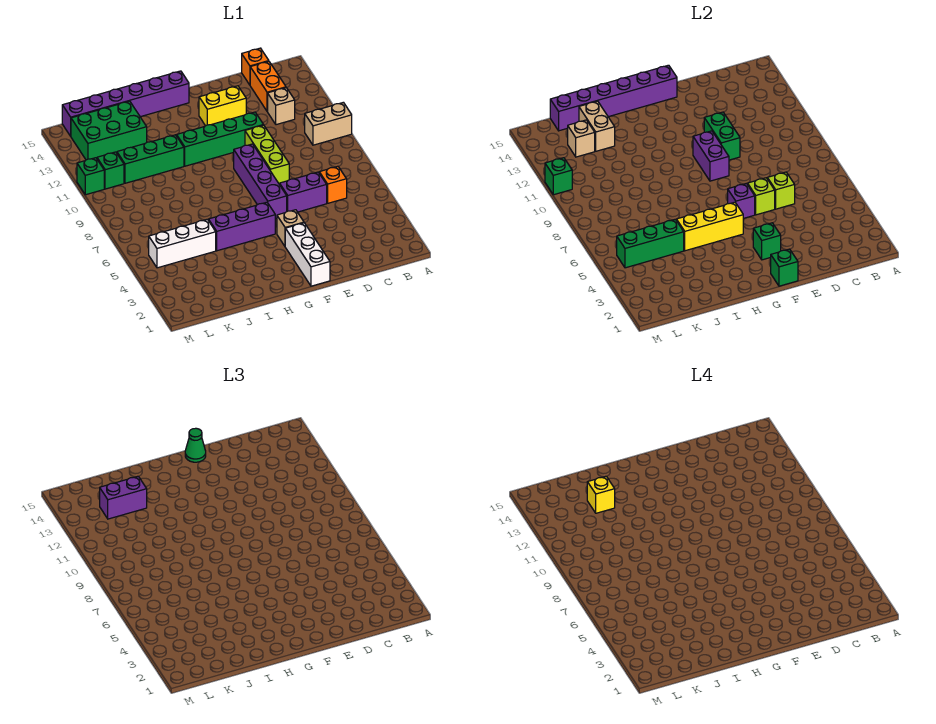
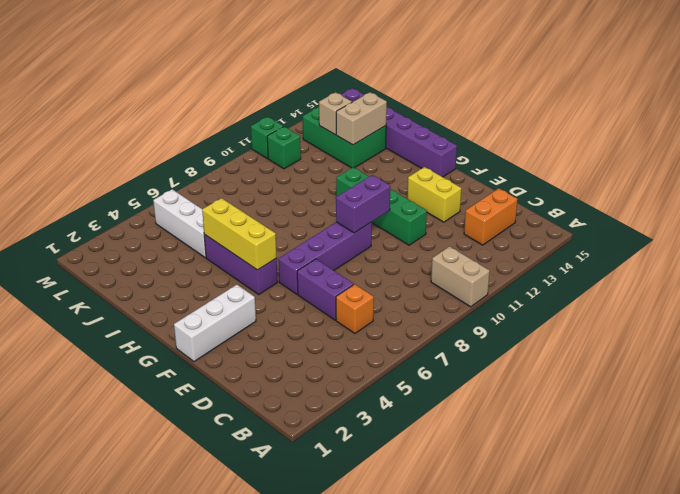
none -> tan brick C12 level 1
none -> orange brick C15 level 1
none -> lime brick E8:E10 level 1
none -> tan brick F4 level 1

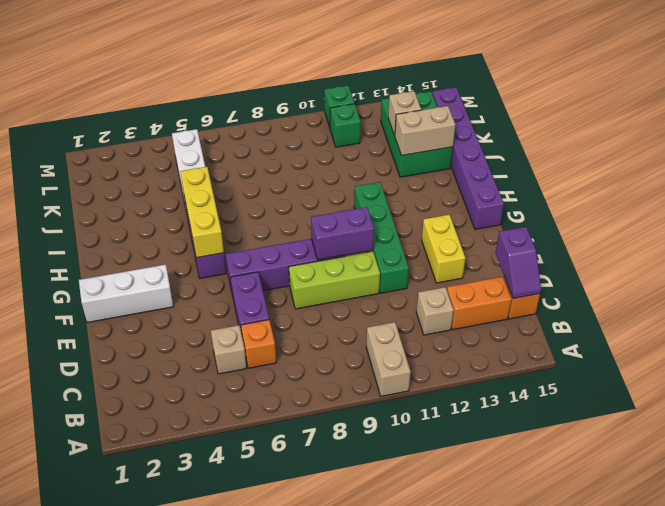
tan brick C5 level 1 -> tan brick F4 level 1
purple slope C15:D15 level 2 top D -> none
none -> green brick I11:K11 level 1
none -> lime brick D6 level 2
none -> lime brick E6 level 2
none -> green brick E10:E11 level 2

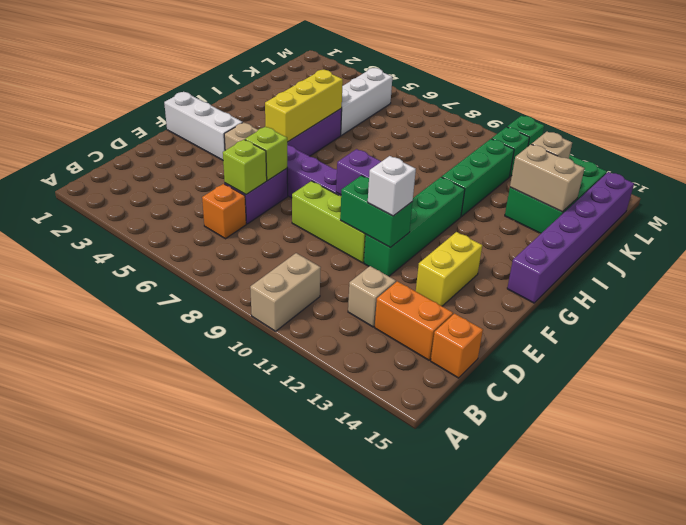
white brick E11 level 3 -> none
none -> green brick F1 level 2
none -> green brick F3 level 2
none -> purple brick F6 level 2
none -> purple brick F15:K15 level 2

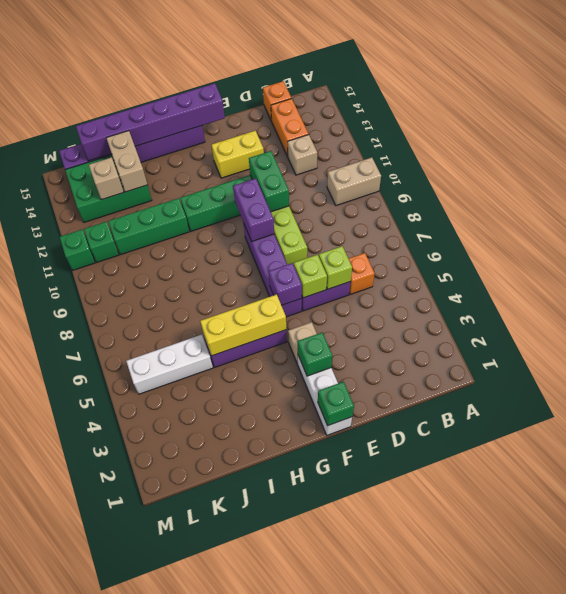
none -> green brick J5:L5 level 2
none -> green brick M11 level 2
none -> green cone F15 level 3
none -> purple brick J13:K13 level 3

